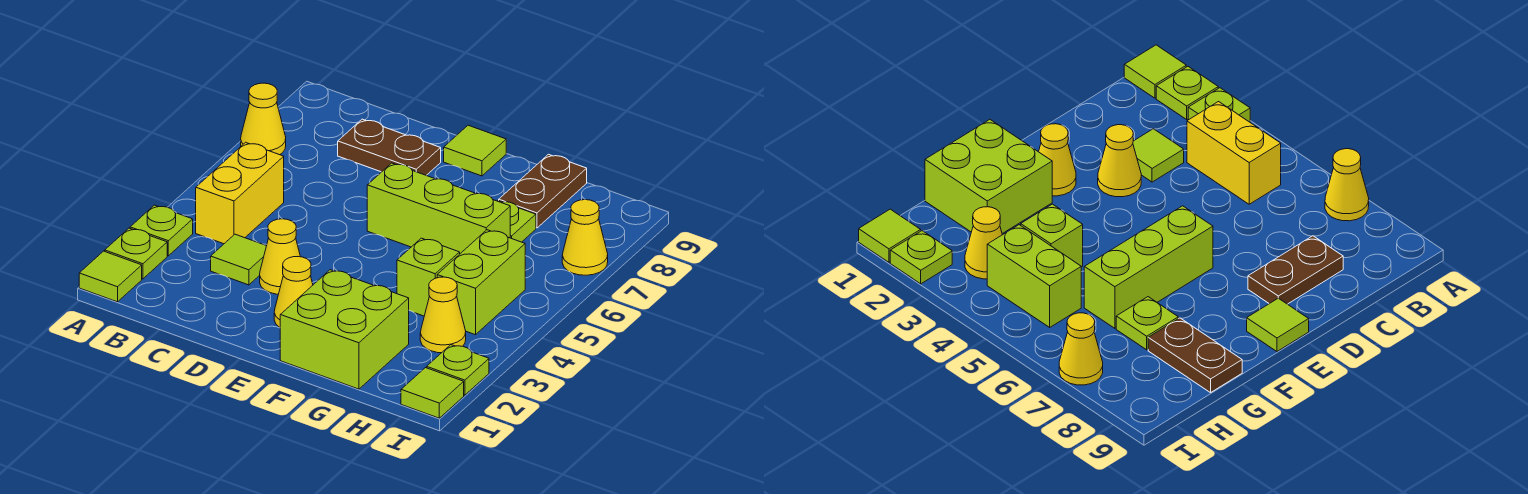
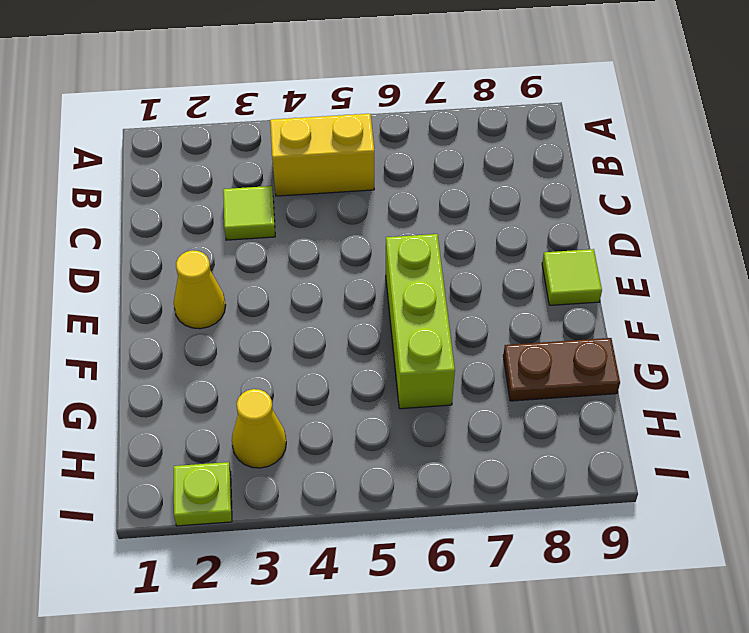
none -> lime tile A1 level 1
none -> lime plate A2 level 1
none -> lime plate A3 level 1

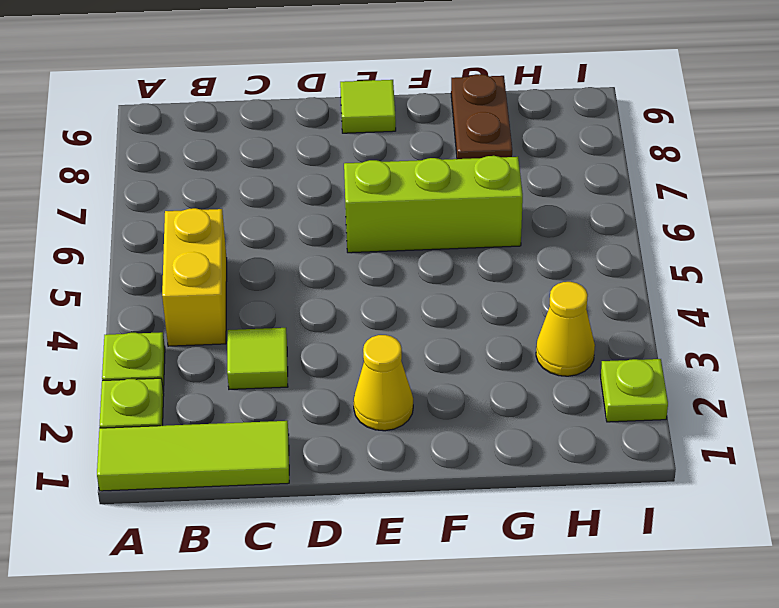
lime tile A1:C1 level 1 -> lime tile A1 level 1
none -> yellow cone A7 level 1
none -> brown plate C8:D8 level 1
none -> yellow cone D3 level 1

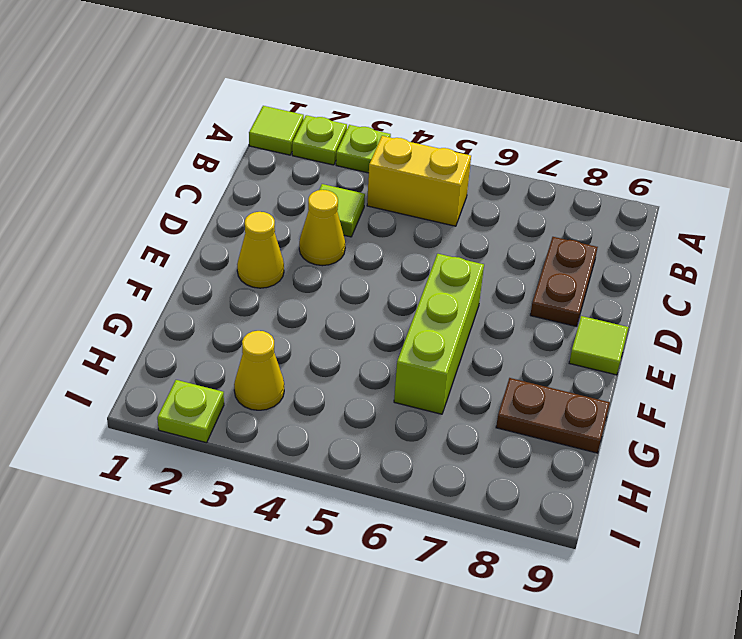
none -> yellow cone A7 level 1
none -> lime brick F1:G2 level 1
none -> lime brick G4 level 1

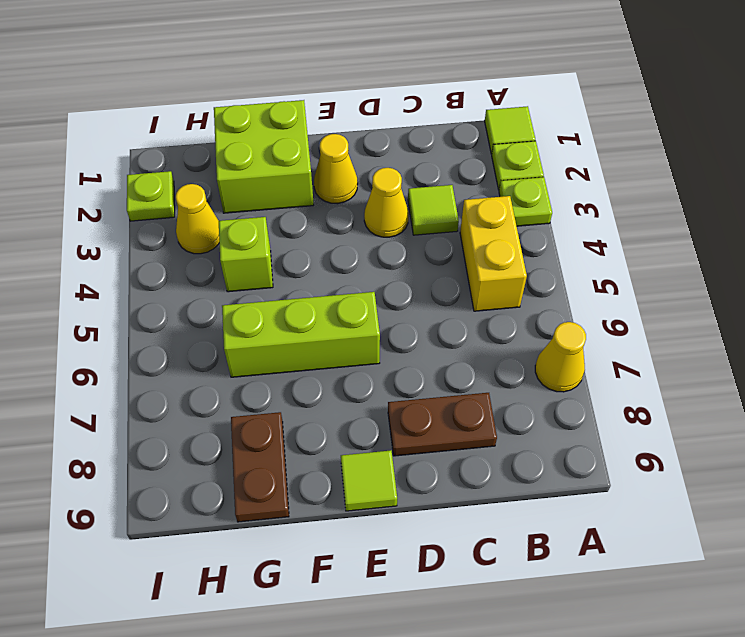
none -> lime plate G7 level 1
none -> lime brick H4:H5 level 1
none -> lime tile I1 level 1

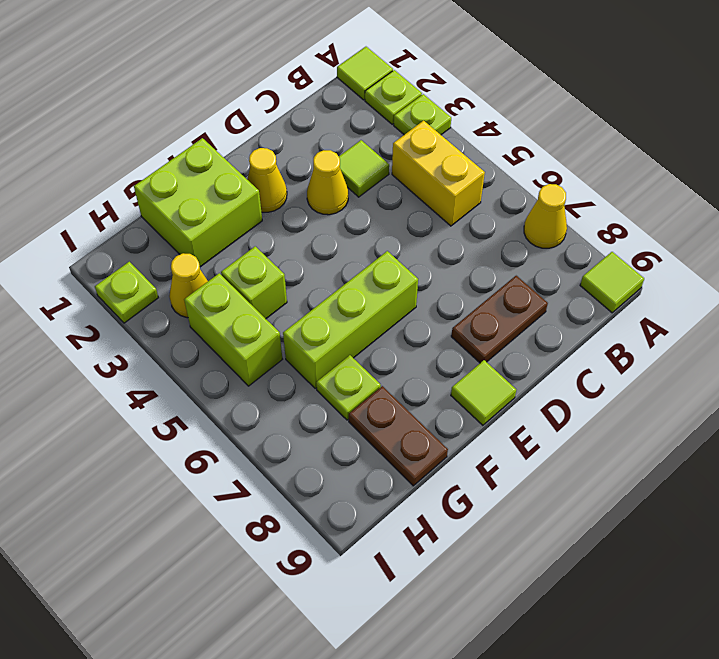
lime tile A9 level 1 -> lime tile I1 level 1
none -> yellow cone I7 level 1

